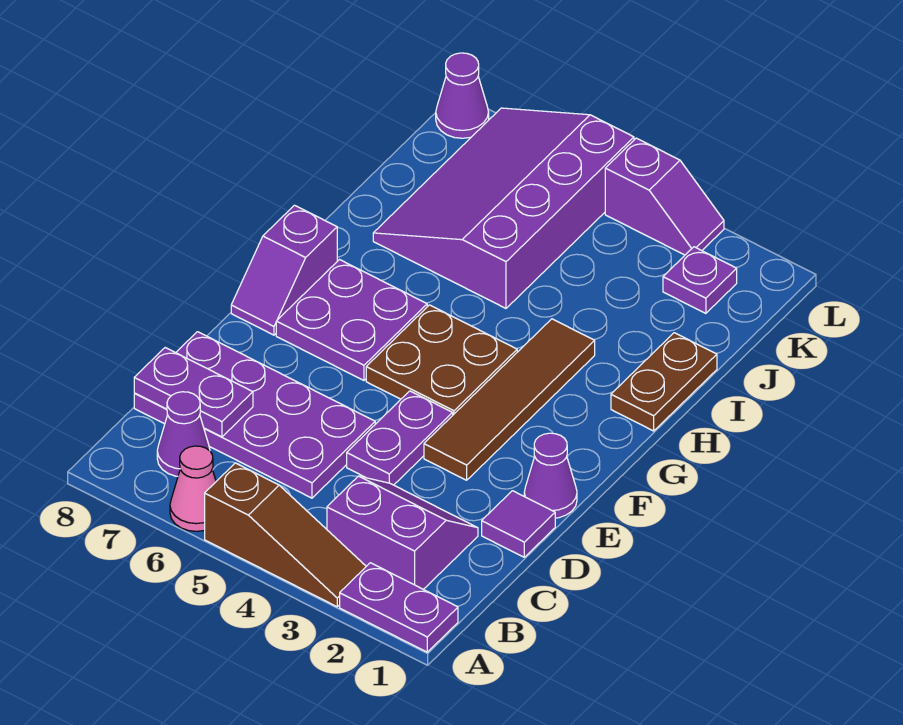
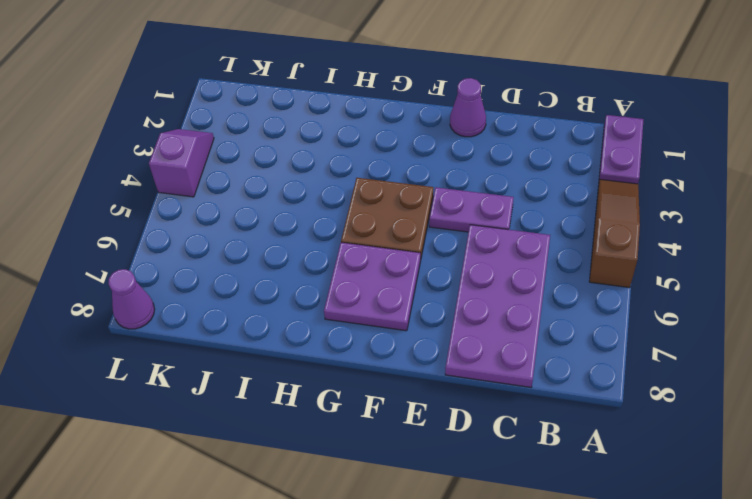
none -> pink cone A6 level 1
none -> purple slope B2:C3 level 1 top B
none -> purple cone B7 level 1

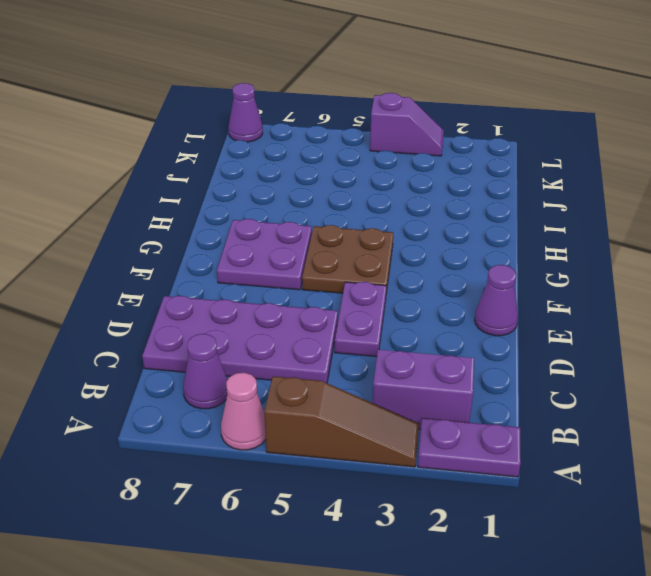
none -> purple tile D1 level 1
none -> brown tile E3:H3 level 1
none -> purple slope F8:G8 level 1 top G

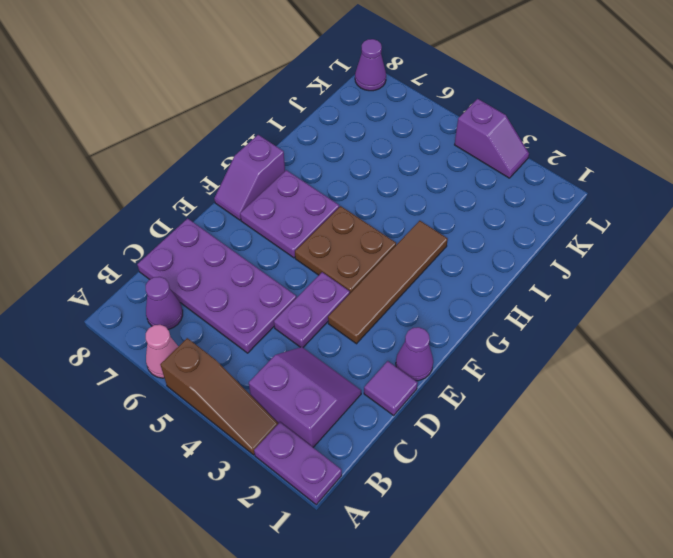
none -> brown plate H1:I1 level 1
none -> purple slope I5:L7 level 1 top 5
none -> purple plate K2 level 1

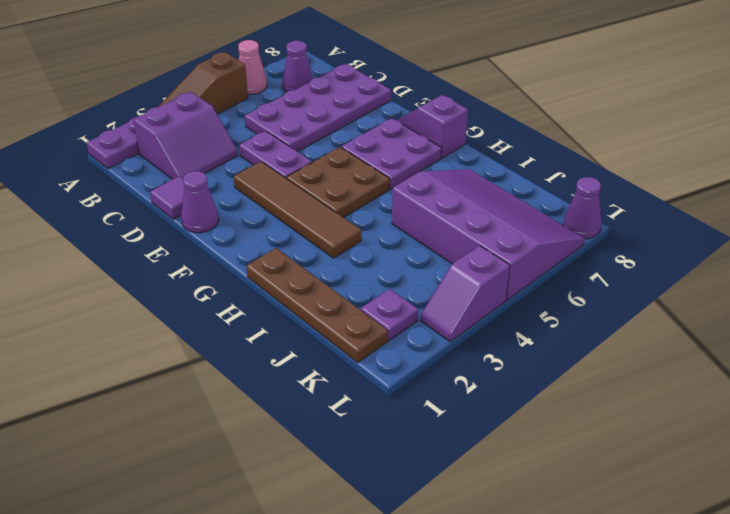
brown plate H1:K1 level 1 -> brown plate H1:I1 level 1
none -> purple plate C7:C8 level 2

